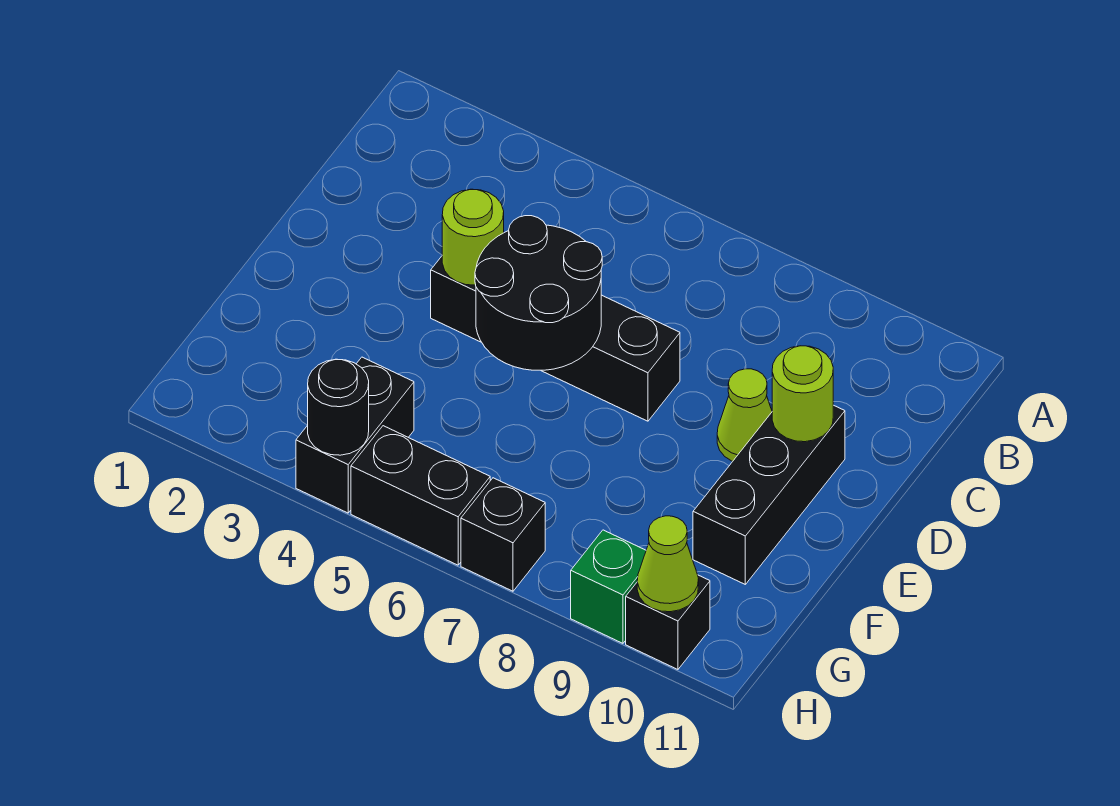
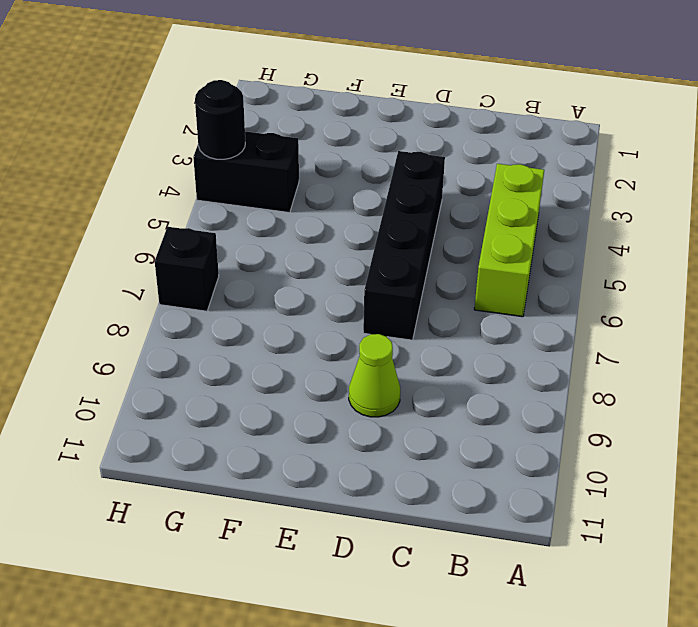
lime brick B4:B6 level 1 -> none
none -> black brick D10:F10 level 1
none -> black brick H5:H6 level 1
none -> green brick H9 level 1

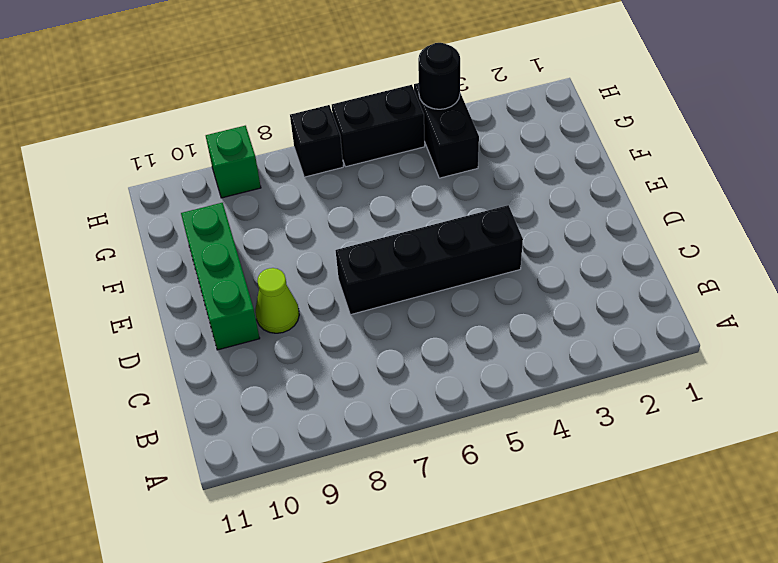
green brick D10:F10 level 1 -> black brick D10:F10 level 1
none -> black brick H10 level 1
none -> lime round brick D4 level 2
none -> black round brick D5:E6 level 2

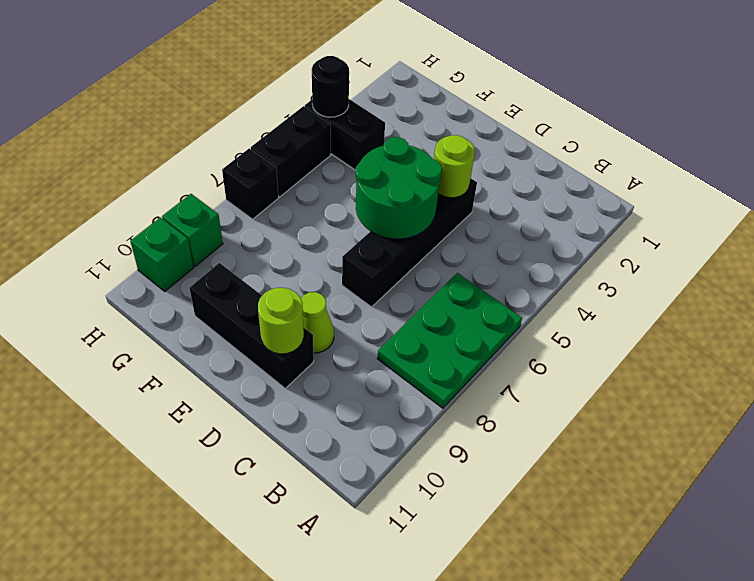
green plate A6:B8 level 1 -> none
green round brick D5:E6 level 2 -> black round brick D5:E6 level 2
green brick H10 level 1 -> black brick H10 level 1
none -> lime cone H10 level 2

